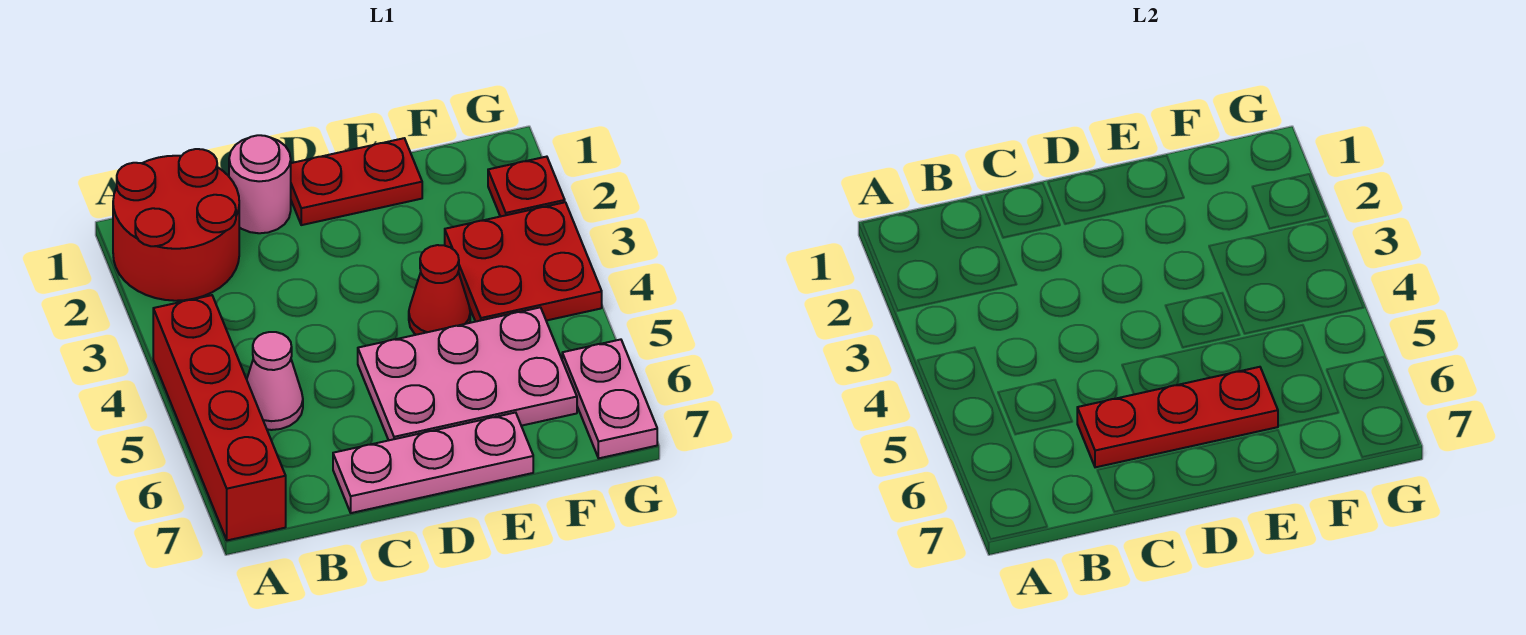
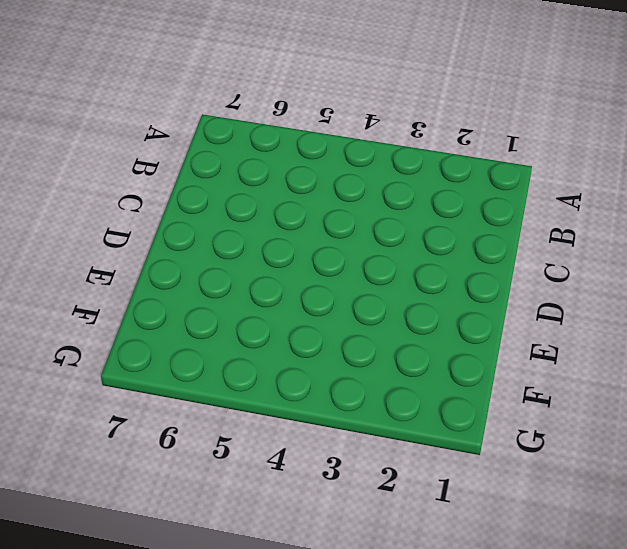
none -> red round brick A1:B2 level 1
none -> red brick A4:A7 level 1
none -> pink cone B5 level 1

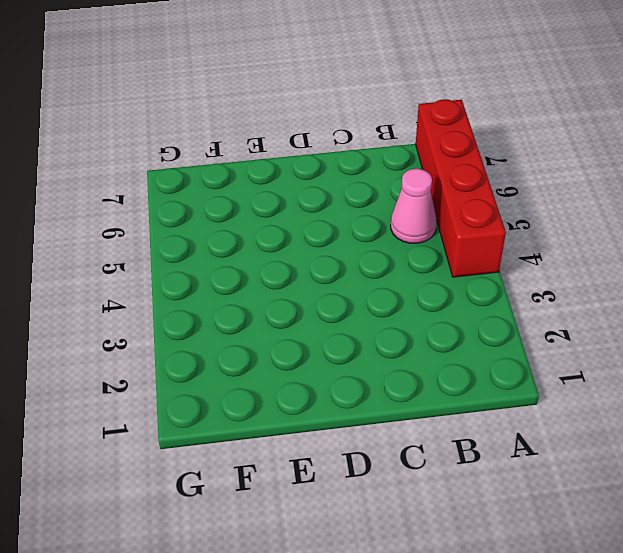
none -> red round brick A1:B2 level 1
none -> pink round brick C1 level 1
none -> pink plate C7:E7 level 1

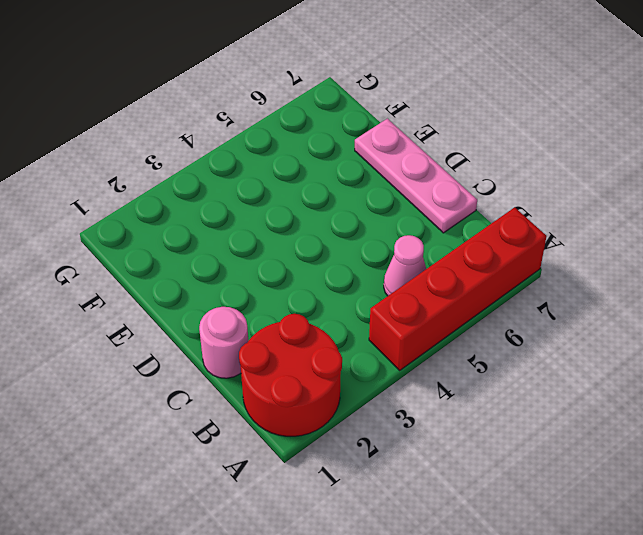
none -> red plate D1:E1 level 1
none -> pink plate D5:F6 level 1
none -> red cone E4 level 1

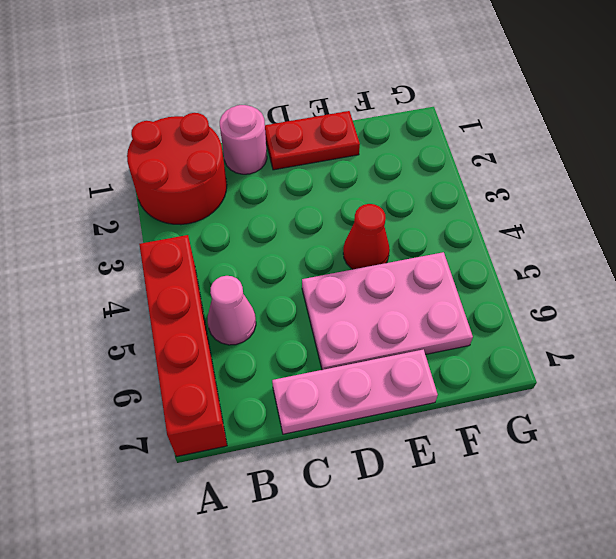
none -> red plate F3:G4 level 1
none -> red plate G2 level 1
none -> pink plate G6:G7 level 1

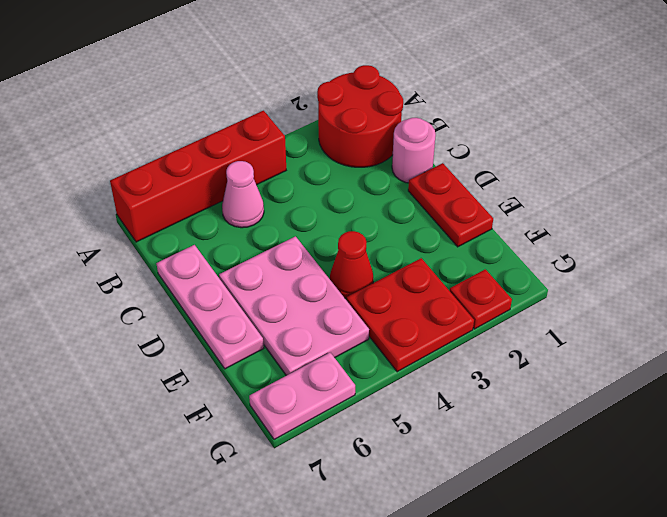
none -> red plate C6:E6 level 2

